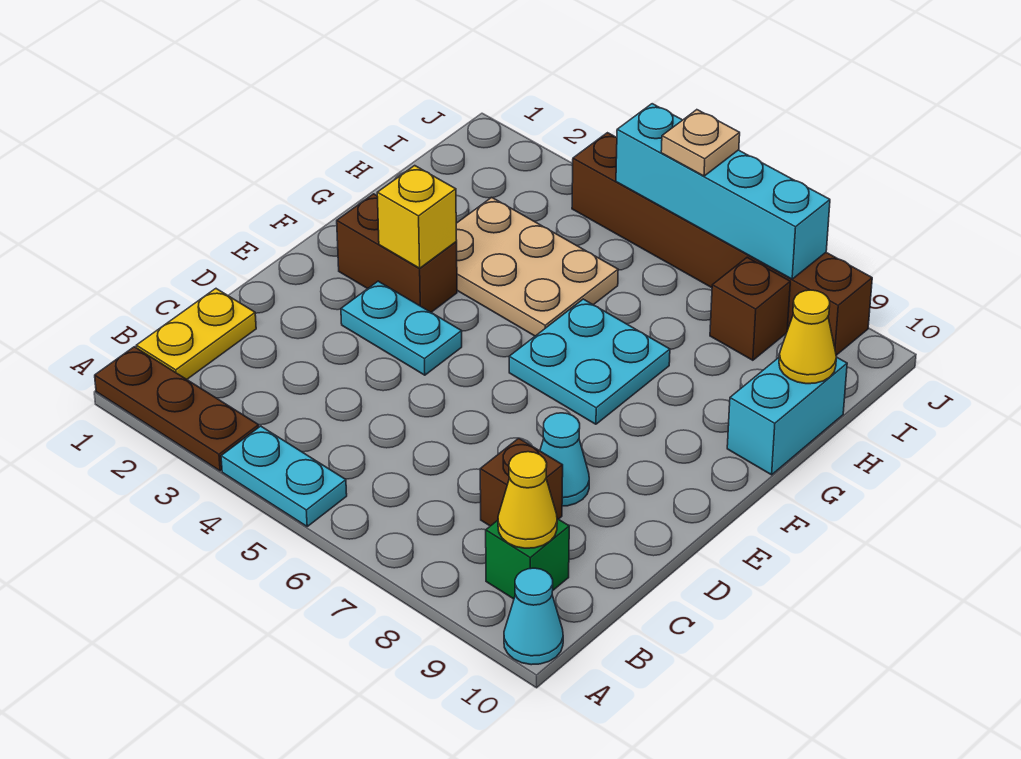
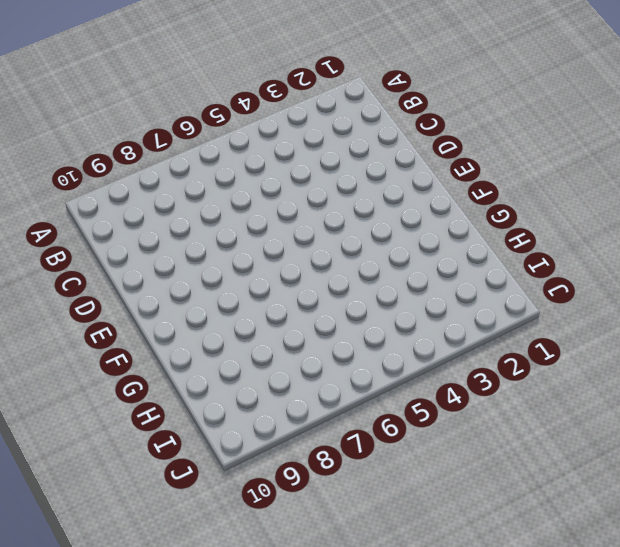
none -> brown plate A1:A3 level 1
none -> cyan plate A4:A5 level 1
none -> cyan cone A10 level 1

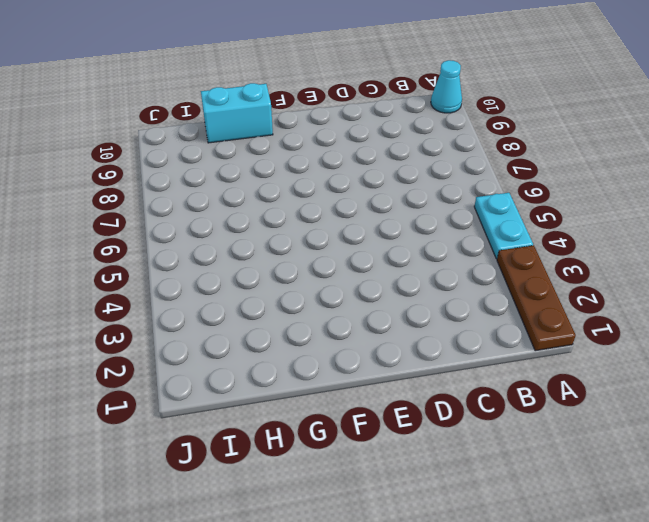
none -> yellow plate B1:C1 level 1
none -> green brick B9 level 1
none -> brown brick C8 level 1

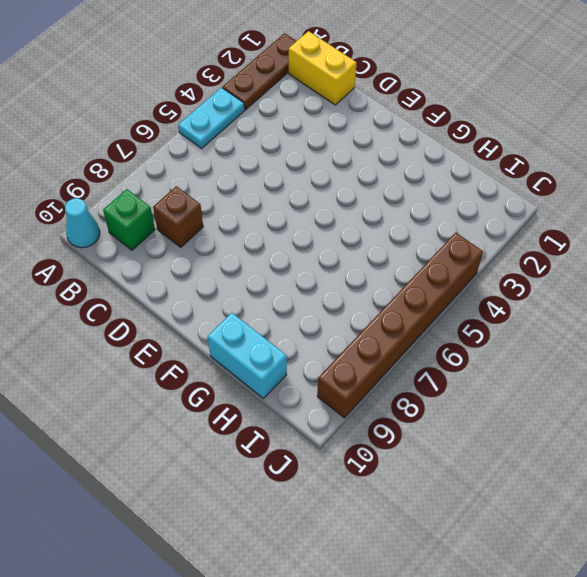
yellow brick B1:C1 level 1 -> yellow plate B1:C1 level 1
none -> cyan cone D8 level 1
none -> cyan plate E3:E4 level 1
none -> brown brick F2:F3 level 1

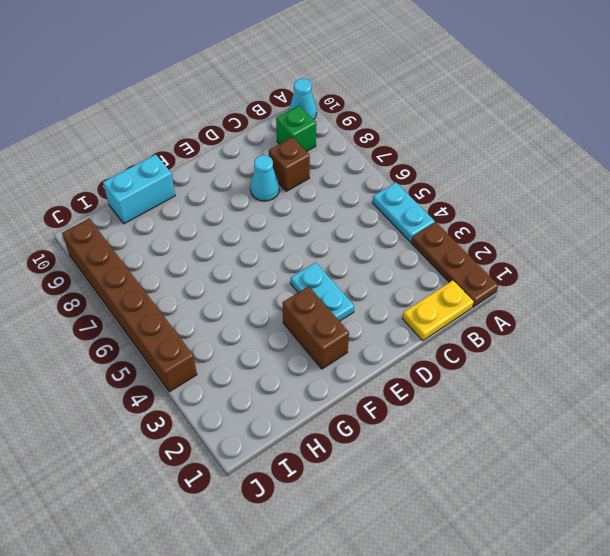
none -> cyan plate F6:G7 level 1
none -> tan plate G3:H5 level 1
none -> brown brick I8 level 1

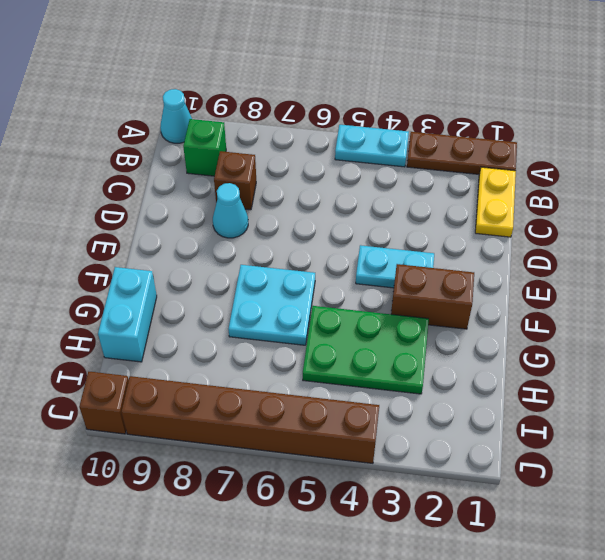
green plate G3:H5 level 1 -> tan plate G3:H5 level 1
brown brick J10 level 1 -> brown brick I8 level 1
none -> yellow cone B9 level 2
none -> yellow brick F3 level 2
none -> yellow cone H10 level 2

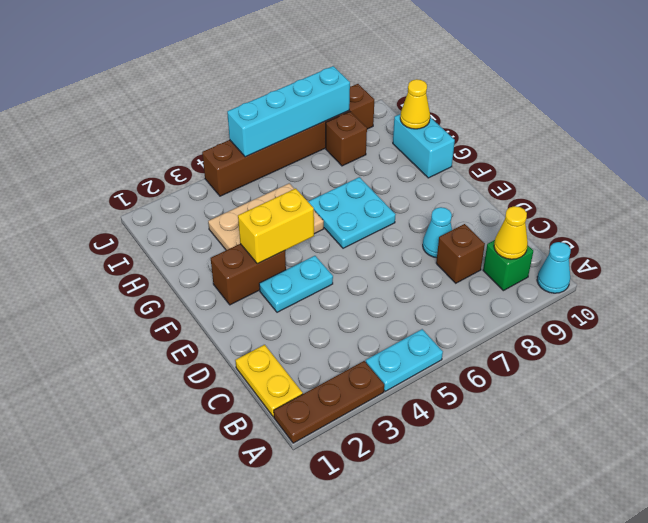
yellow brick F3:F4 level 2 -> yellow brick F3 level 2
none -> tan plate J6 level 3

